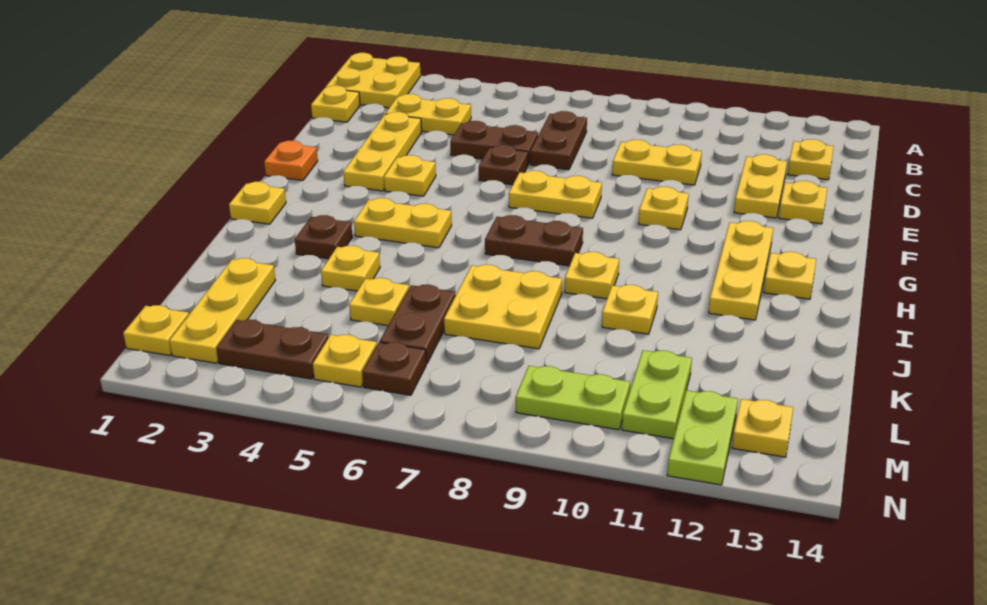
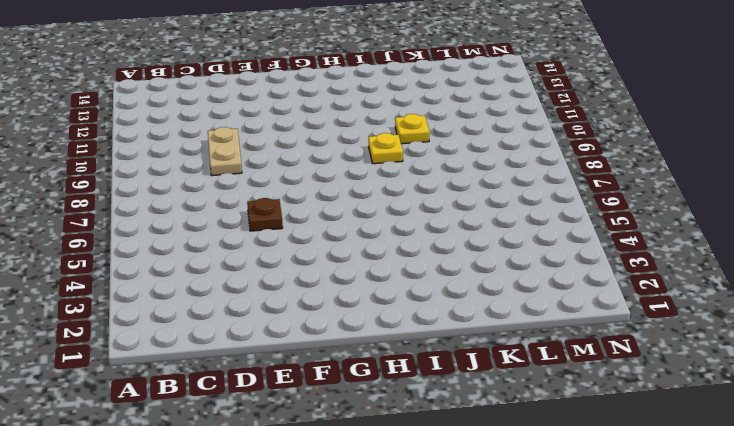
tan plate D9:D10 level 1 -> yellow plate D9:D10 level 1
none -> yellow plate A1:B2 level 1
none -> yellow plate C1 level 1
none -> yellow plate C3:C4 level 1
none -> brown plate C7:D7 level 1

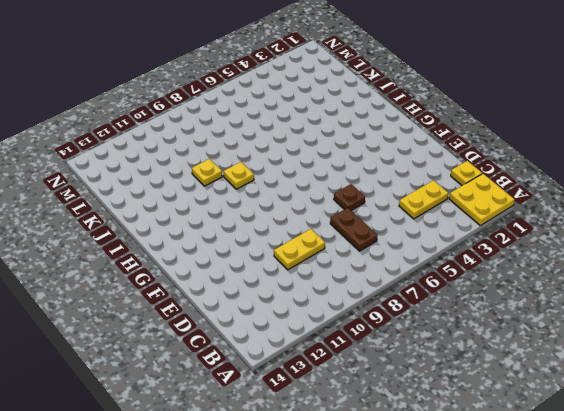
none -> yellow plate C13 level 1
none -> yellow plate D3:F3 level 1
none -> brown plate D5:D6 level 1
none -> yellow plate D12:E12 level 1

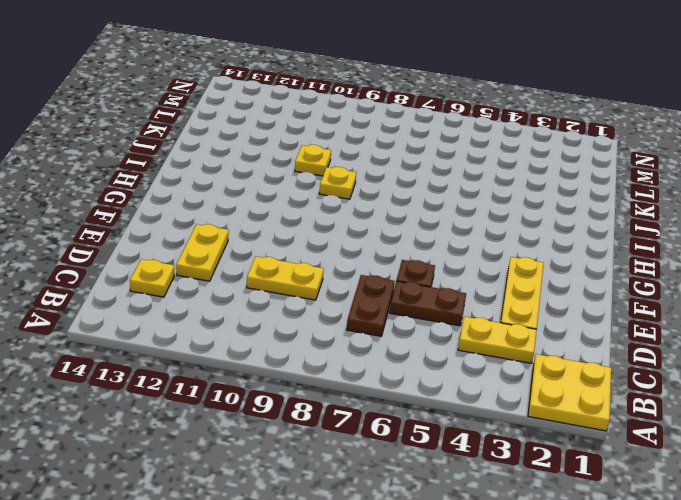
none -> yellow plate C1 level 1
none -> yellow plate E13 level 1
none -> orange plate F1 level 1
none -> yellow plate F4 level 1

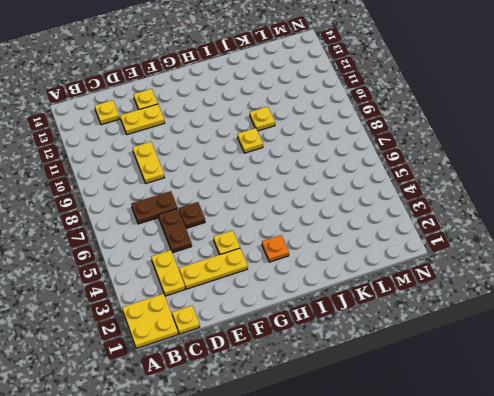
orange plate H3 level 1 -> orange plate F1 level 1
none -> yellow plate F7:F8 level 1
none -> yellow plate F10 level 1
none -> yellow plate G12:I12 level 1
none -> yellow plate H1 level 1

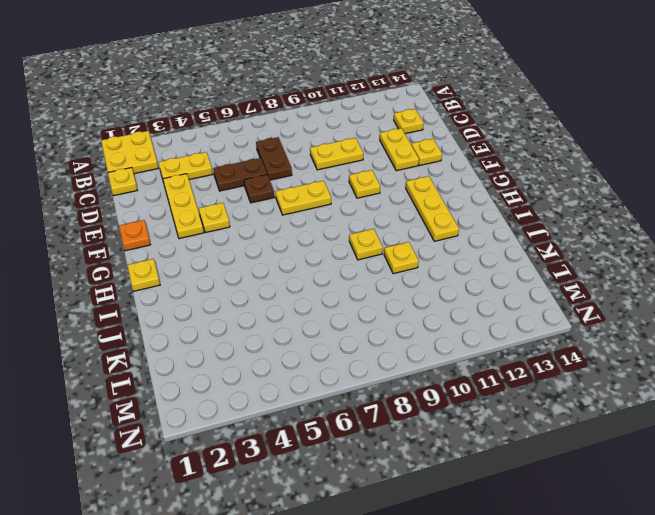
none -> yellow plate H4:H5 level 1
none -> brown plate H7:H8 level 1
none -> yellow plate H13 level 1
none -> brown plate I3 level 1

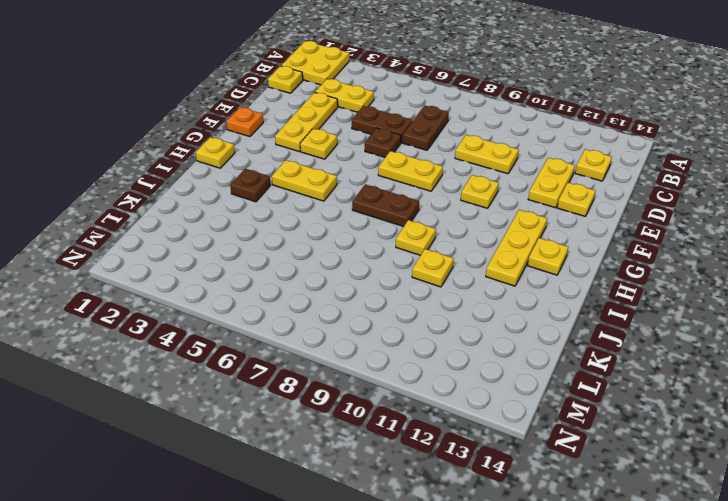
none -> yellow plate J4 level 1
none -> yellow plate J7:K8 level 1
none -> yellow plate K2:M2 level 1
none -> yellow plate K5 level 1

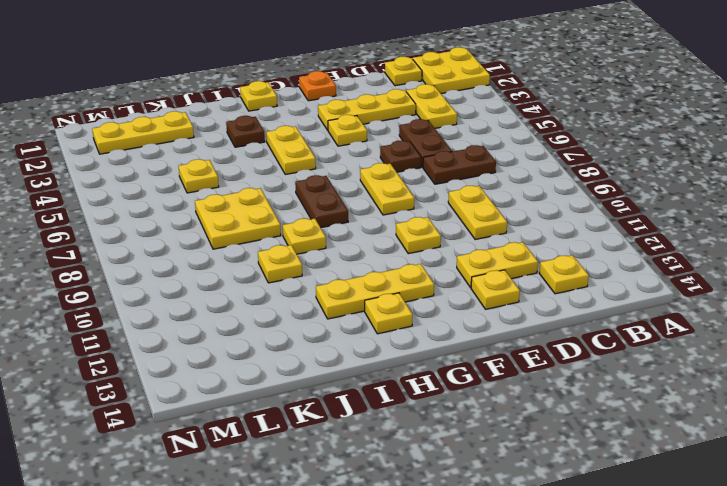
none -> yellow plate J4 level 1
none -> brown plate K6:L6 level 1
none -> lime plate L11:M11 level 1
none -> yellow plate M1 level 1

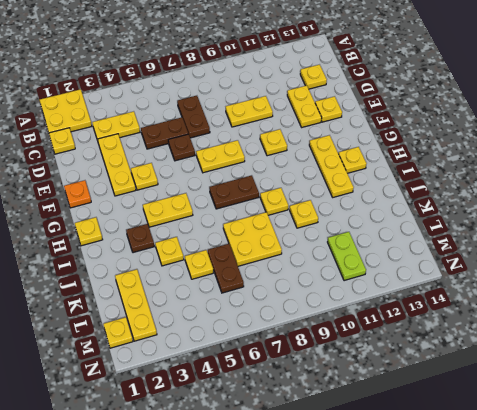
none -> brown plate M3:M4 level 1
none -> yellow plate M5 level 1
none -> brown plate M6 level 1
none -> lime plate M9:M10 level 1

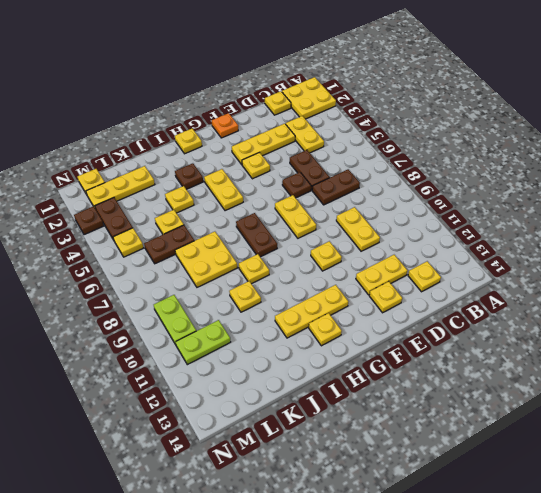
brown plate N3 level 1 -> brown plate M6 level 1
none -> lime plate M12:N12 level 1
none -> yellow plate M13 level 1

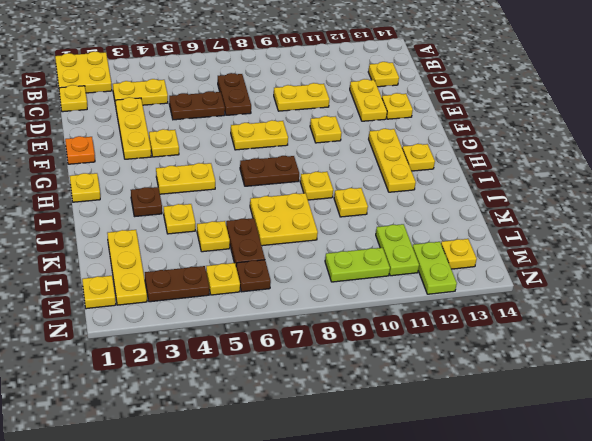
none -> brown plate E6 level 1

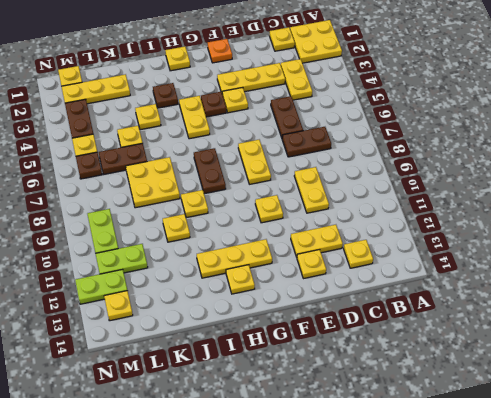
brown plate G4 level 1 -> brown plate E6 level 1

